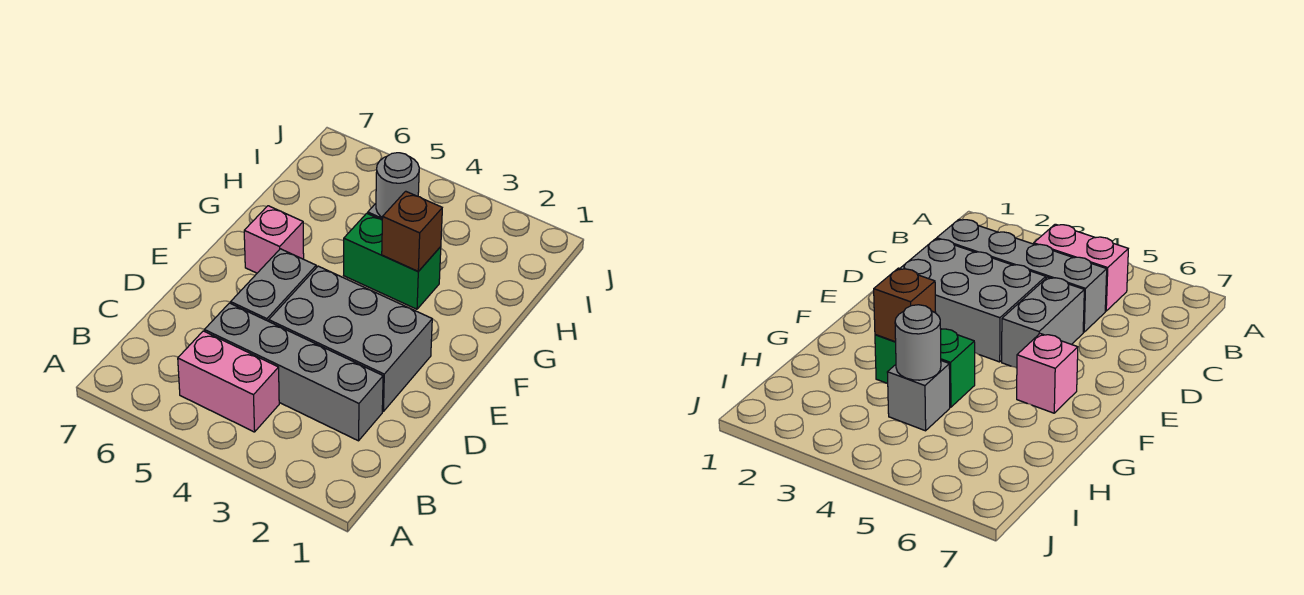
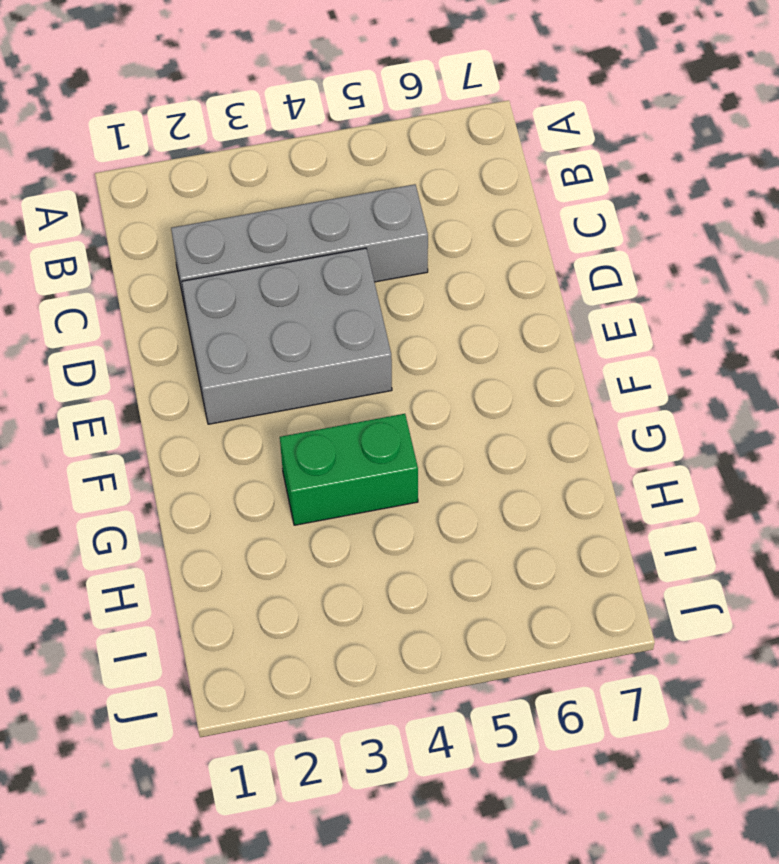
none -> pink brick B4:B5 level 1
none -> grey brick D5:E5 level 1

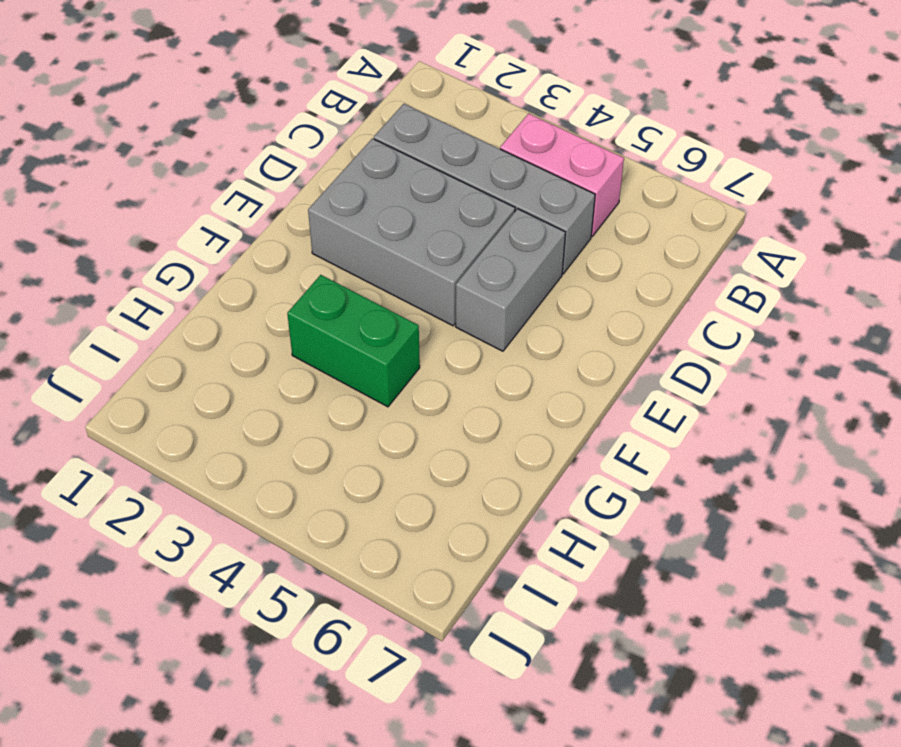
none -> pink brick F6 level 1
none -> grey brick H4 level 1

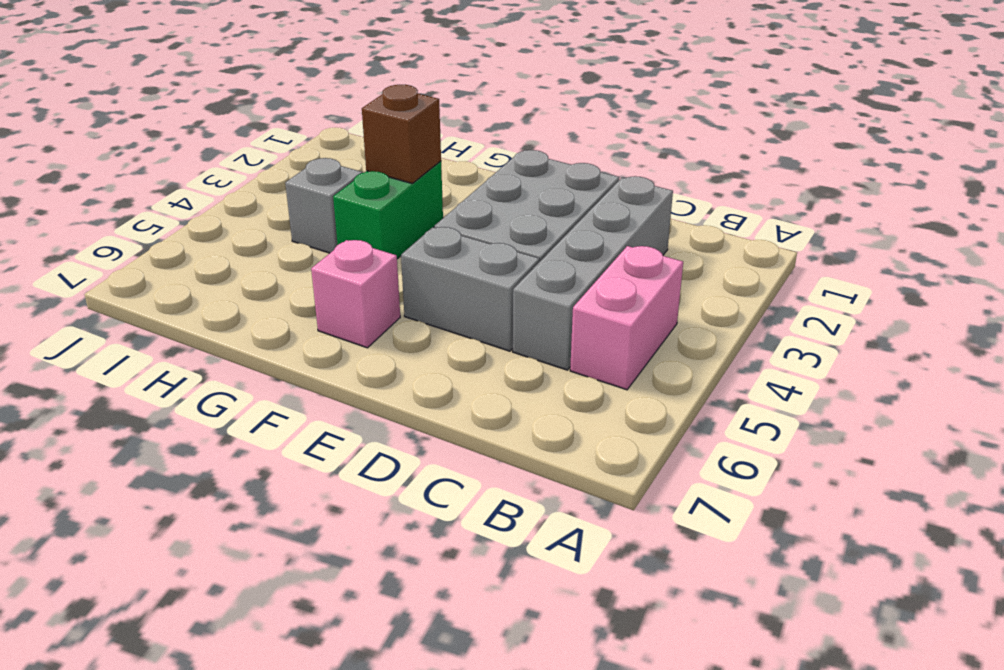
none -> grey round brick H4 level 2

